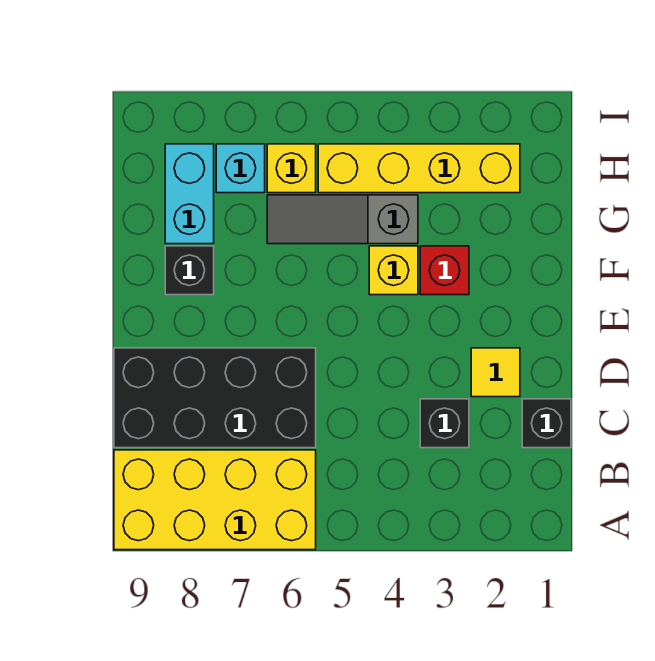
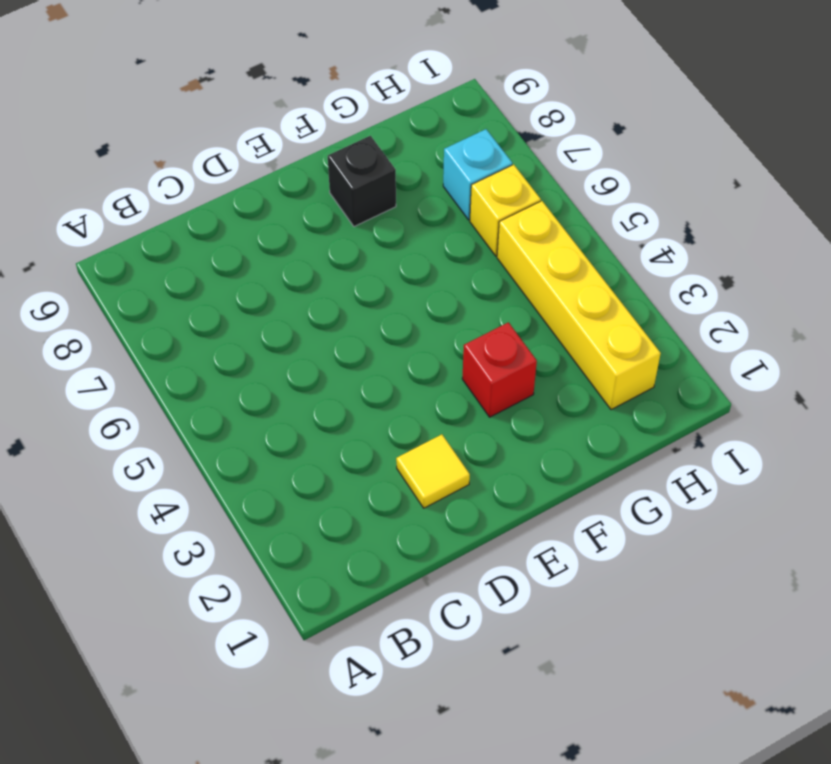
none -> yellow brick A6:B9 level 1
none -> black brick C1 level 1
none -> black brick C3 level 1

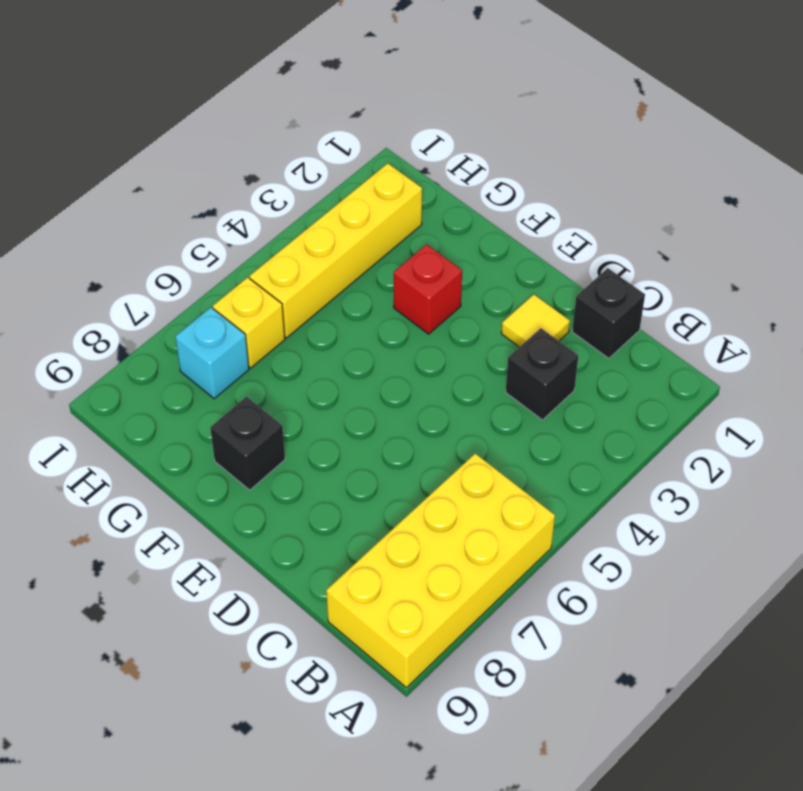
none -> black brick C6:D9 level 1
none -> yellow brick F4 level 1
none -> grey slope G4:G6 level 1 top 4

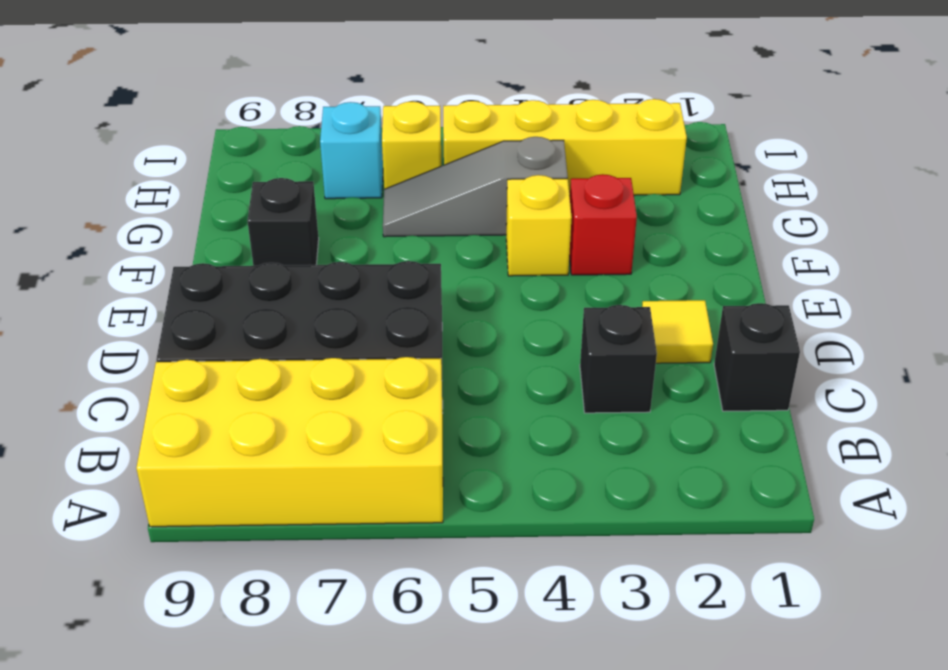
none -> cyan brick G8:H8 level 1

